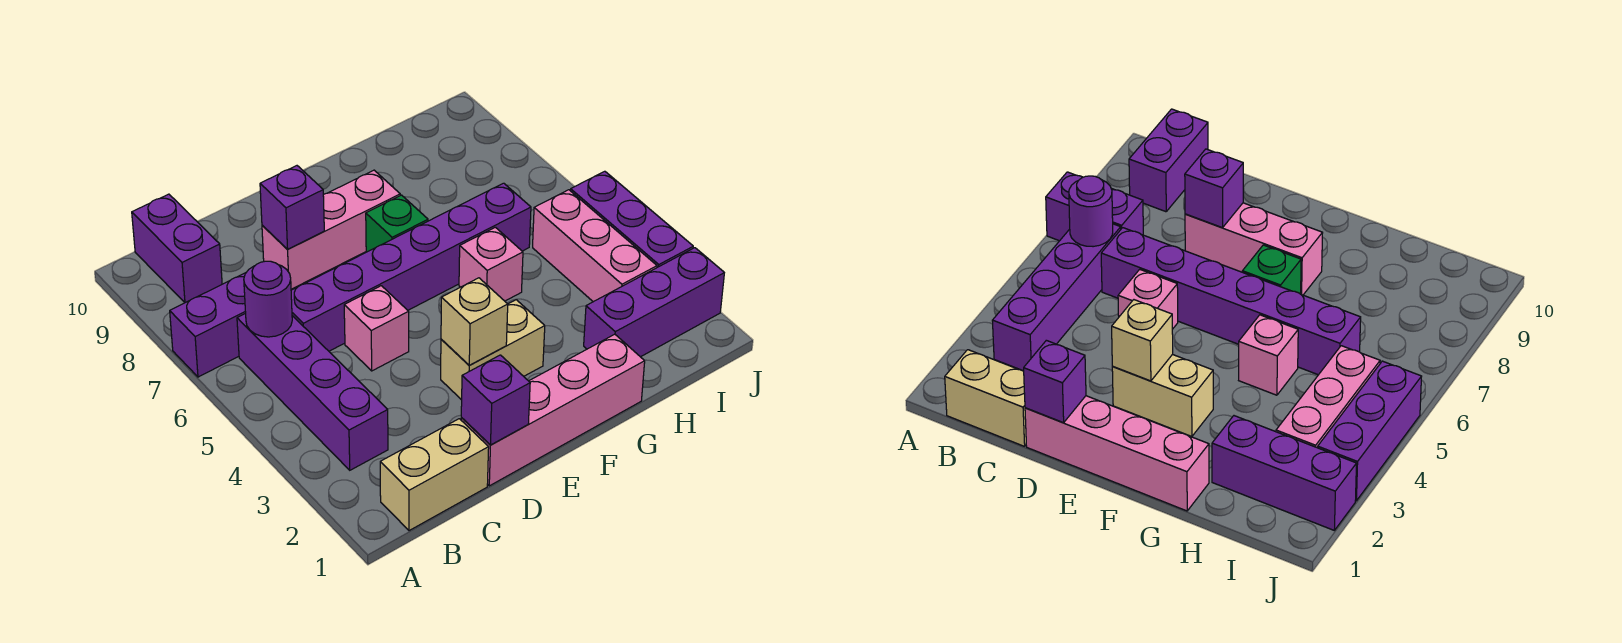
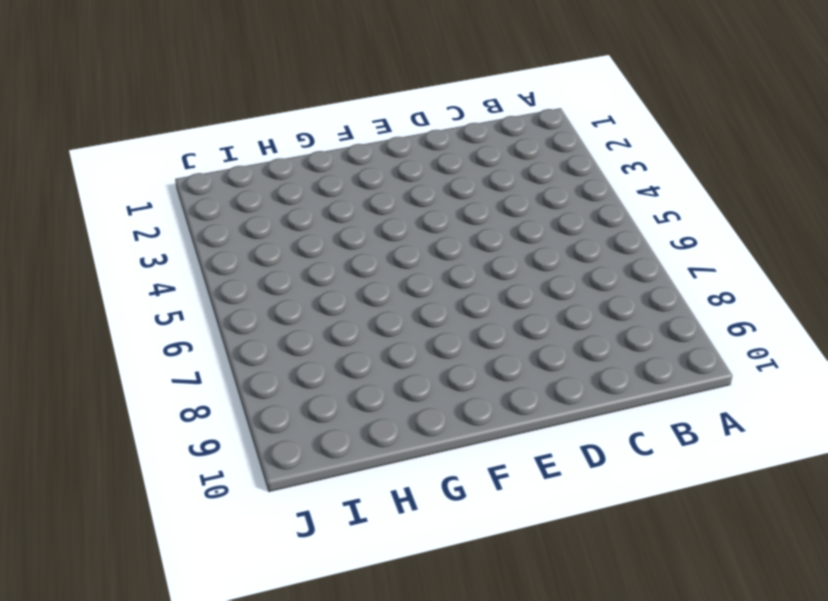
none -> purple brick A7:B7 level 1
none -> tan brick B1:C1 level 1
none -> purple brick B3:B6 level 1

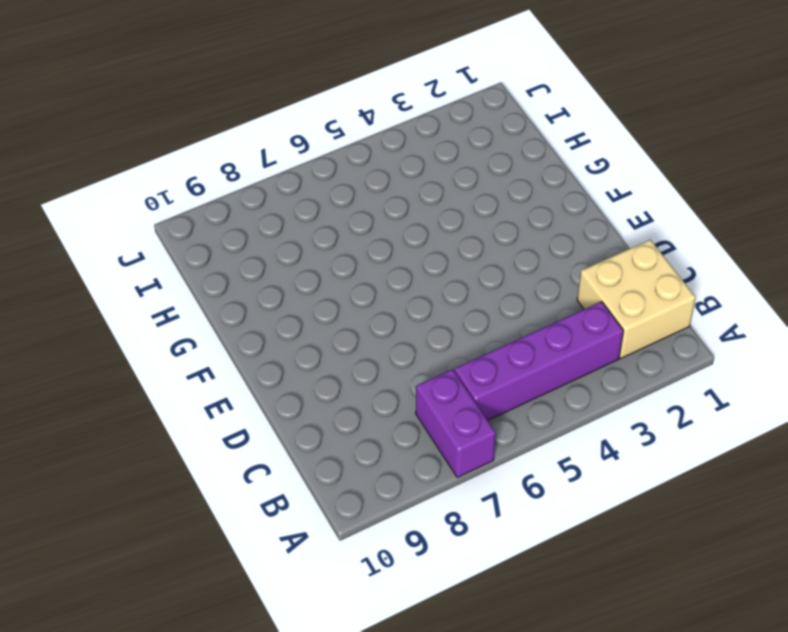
tan brick B1:C2 level 1 -> tan brick B1:C1 level 1
none -> purple brick B9:B10 level 1
none -> purple brick C6:H6 level 1
none -> pink brick D1:G1 level 1

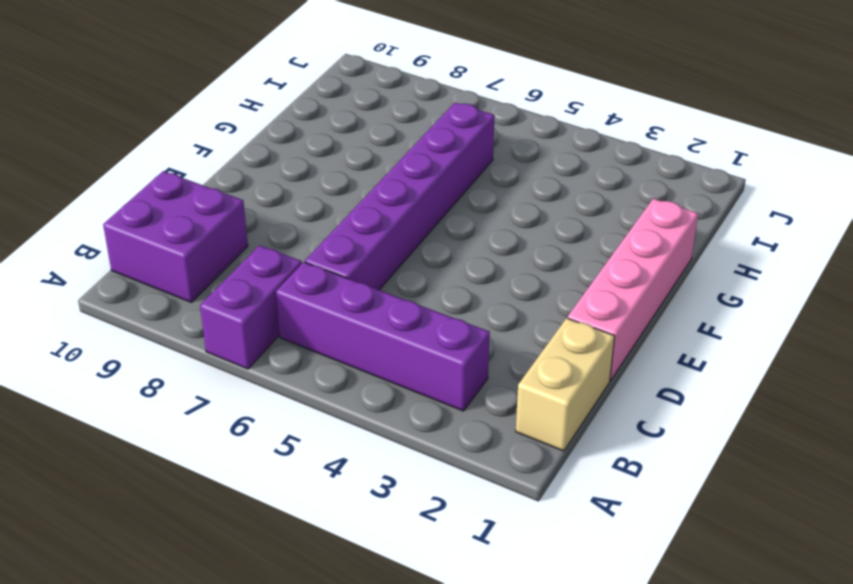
purple brick B9:C10 level 1 -> purple brick B9:B10 level 1
none -> pink brick D5 level 1
none -> pink brick D8:F8 level 1
none -> tan brick E3:F3 level 1

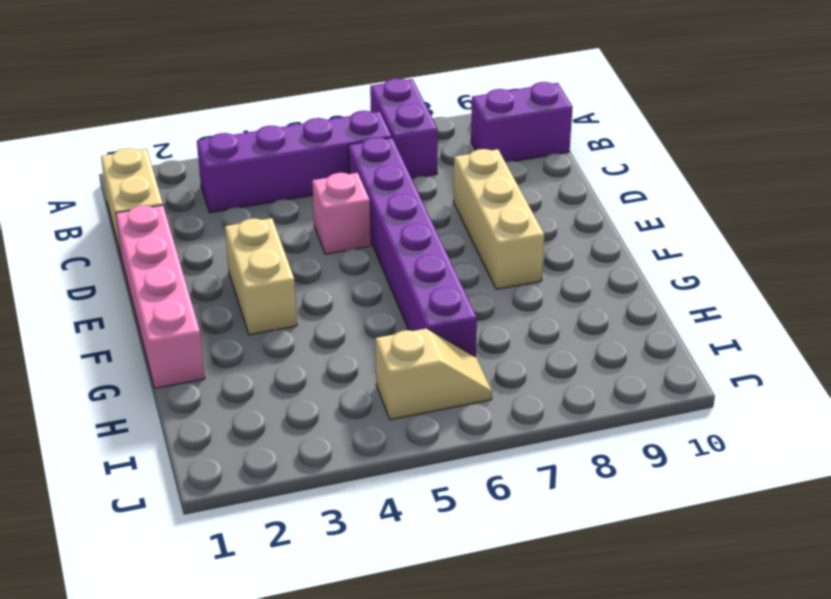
tan brick D8:F8 level 1 -> pink brick D8:F8 level 1
tan slope I5:I6 level 1 top 5 -> pink brick I3:I5 level 1
none -> green brick F7 level 1
none -> pink brick G5 level 1
none -> purple brick H2:J2 level 1

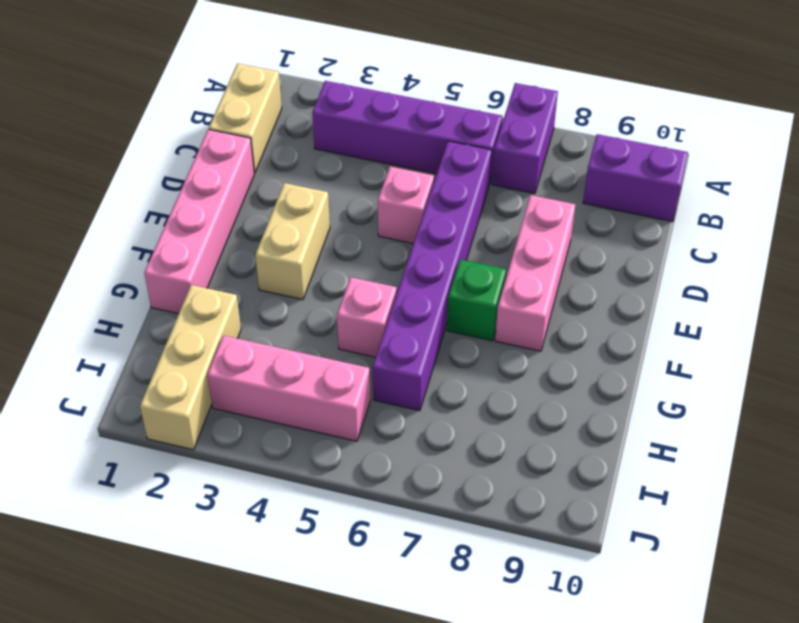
tan brick H2:J2 level 1 -> purple brick H2:J2 level 1
none -> purple brick J3:J5 level 1
none -> purple round brick B6 level 2
none -> purple brick D1 level 2

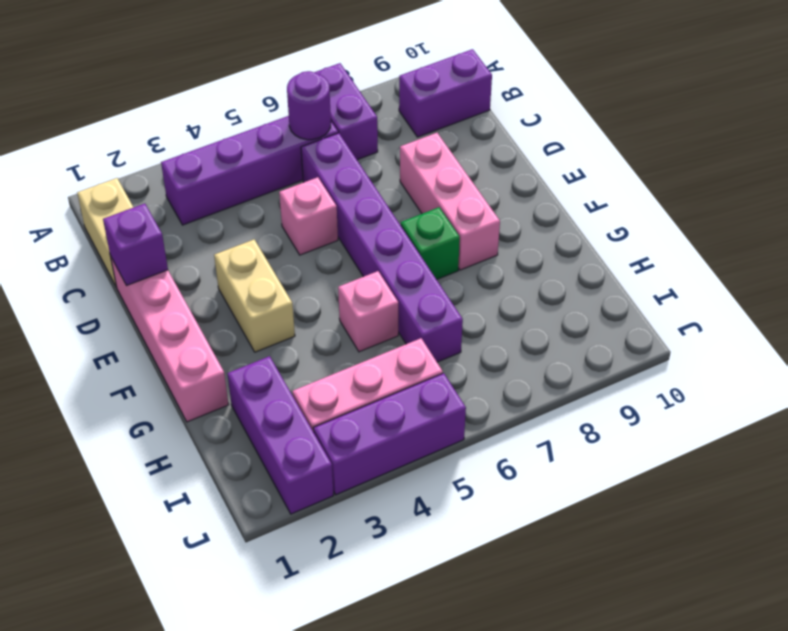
none -> purple brick D8 level 2
none -> tan brick E3 level 2

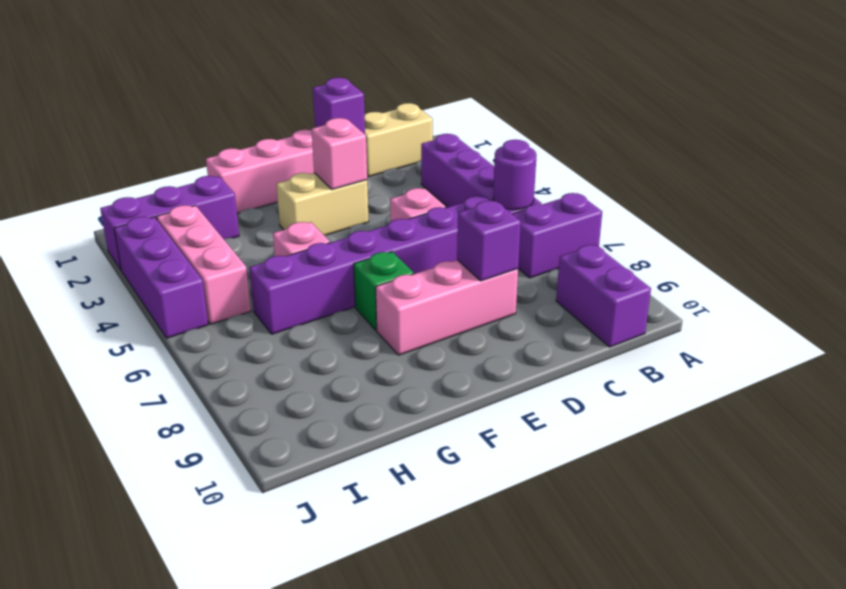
pink brick E3 level 2 -> tan brick E3 level 2

